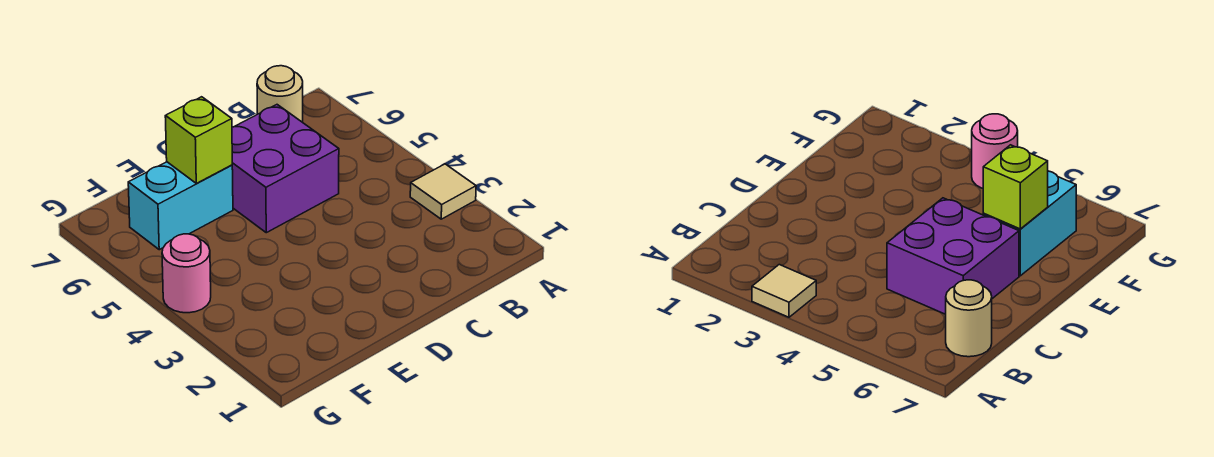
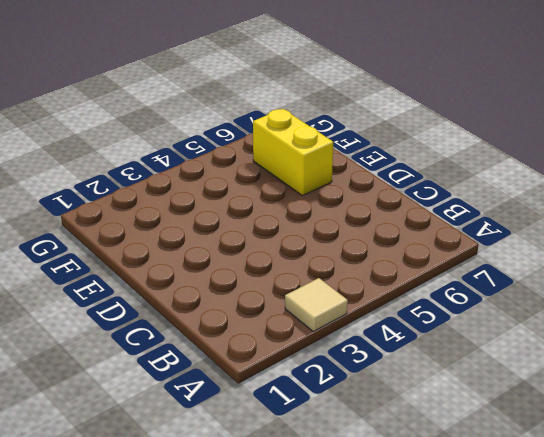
yellow brick E6:F6 level 1 -> cyan brick E6:F6 level 1
none -> tan round brick B7 level 1
none -> purple brick C5:D6 level 1

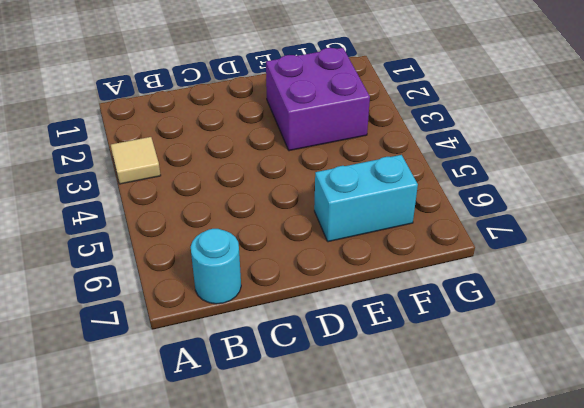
cyan round brick B7 level 1 -> tan round brick B7 level 1
purple brick E2:F3 level 1 -> purple brick C5:D6 level 1
none -> pink round brick G4 level 1
none -> lime brick E6 level 2

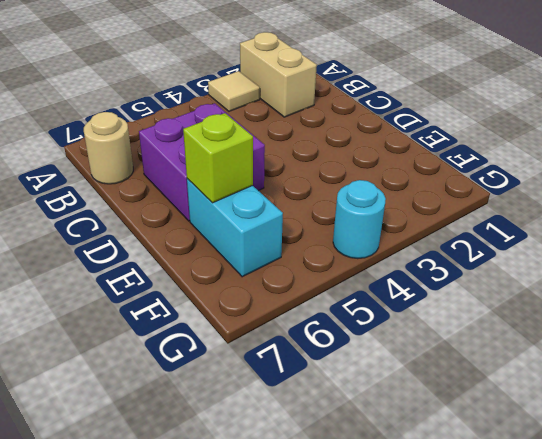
tan brick A2:B2 level 1 -> none
cyan round brick G4 level 1 -> pink round brick G4 level 1

